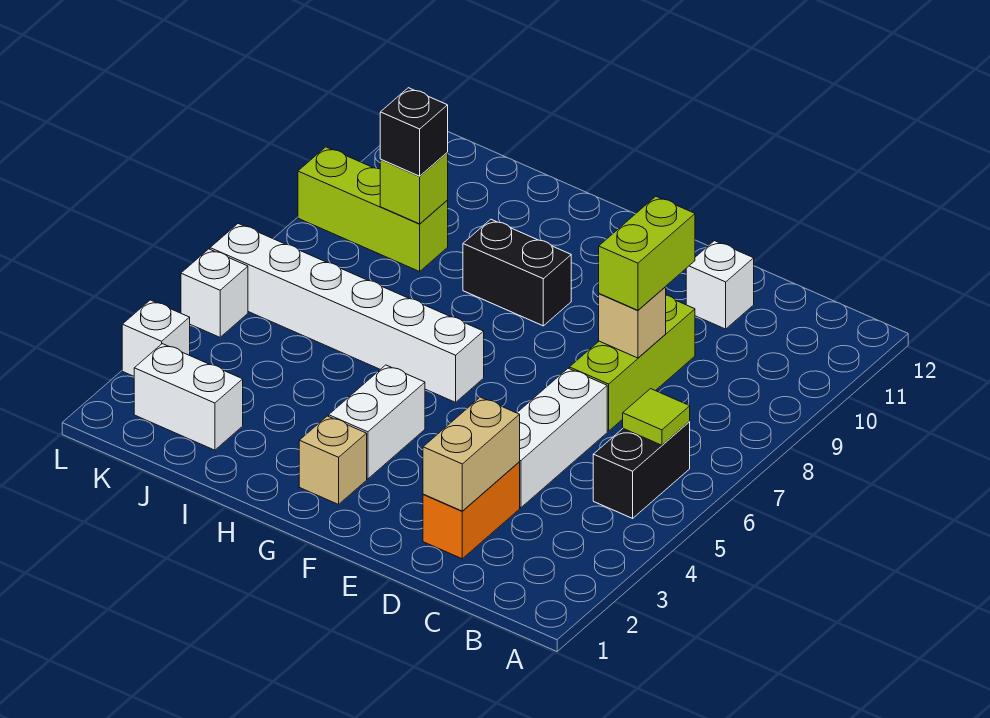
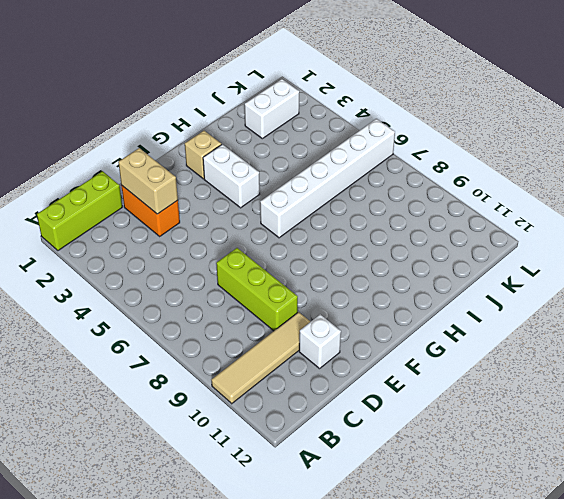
lime brick A1:C1 level 1 -> lime brick J9:L9 level 1
tan tile A10:D10 level 1 -> none
none -> black brick B5:B6 level 1
none -> white brick D4:D6 level 1
none -> black brick G9:H9 level 1

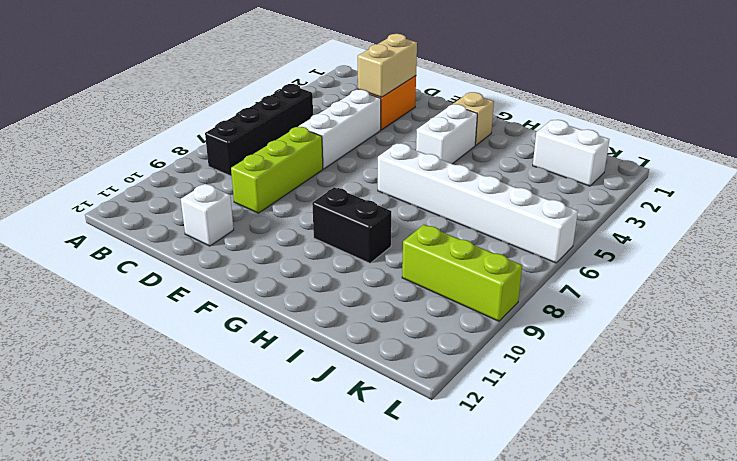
black brick B5:B8 level 1 -> black brick B5:B6 level 1
none -> white brick L3 level 1
none -> white brick L5 level 1
none -> lime tile B6 level 2

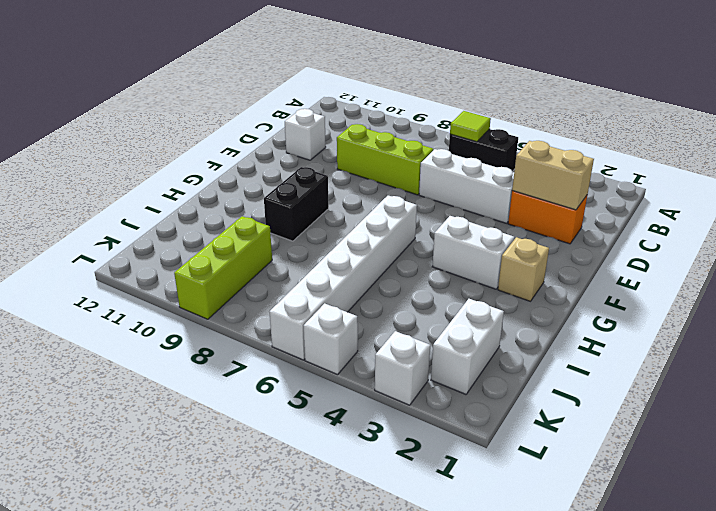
none -> tan brick D8 level 2
none -> lime brick J9 level 2
none -> lime brick D8:D9 level 3

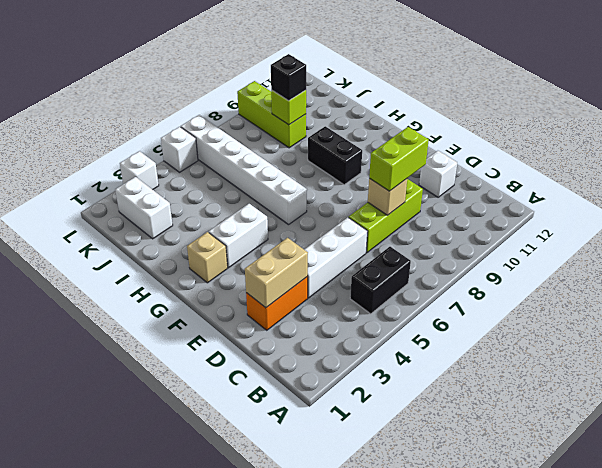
none -> lime tile B6 level 2

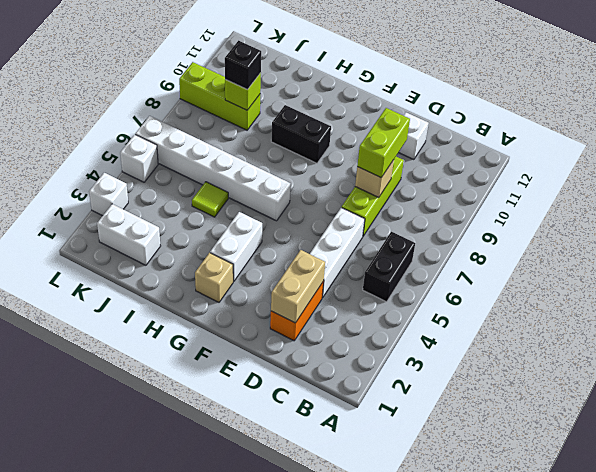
lime tile I5 level 1 -> lime tile B6 level 2

